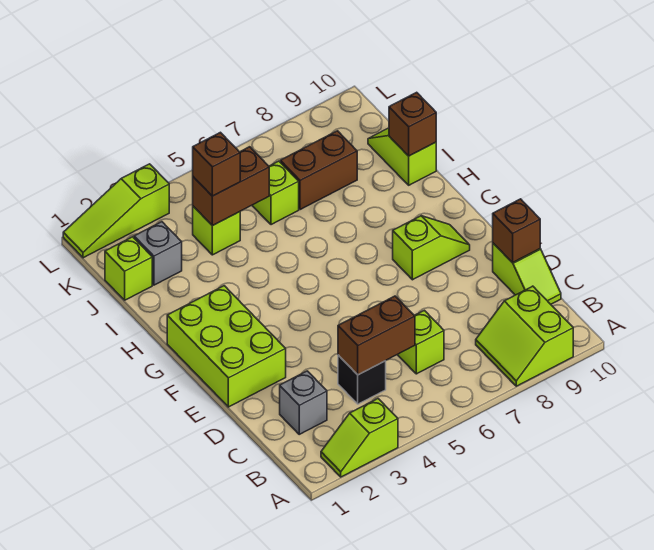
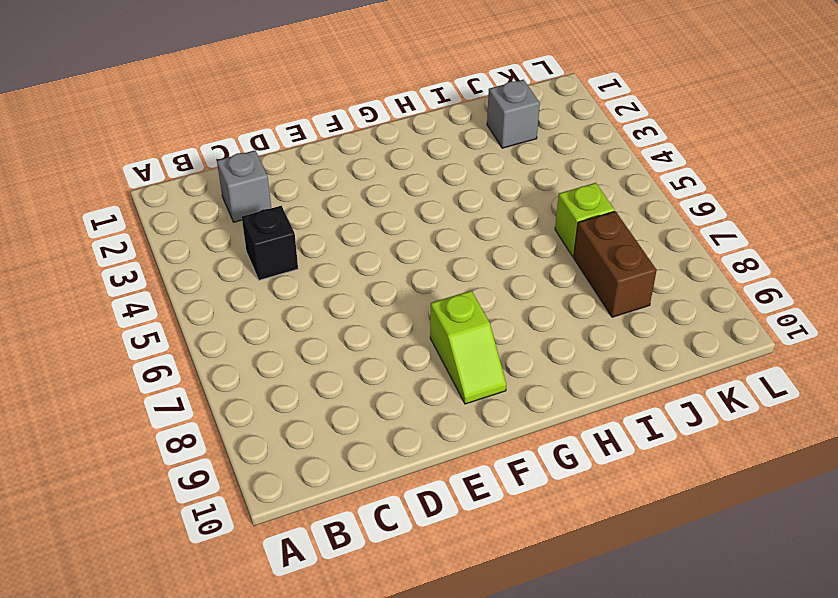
none -> lime slope A2:A3 level 1 top 3
none -> lime slope A8:B9 level 1 top 9
none -> lime brick C6 level 1

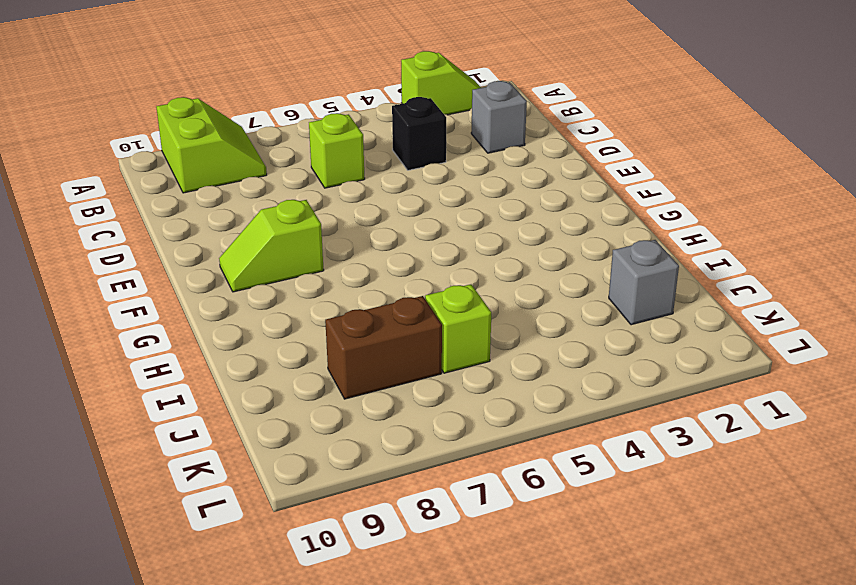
none -> lime slope C10:D10 level 1 top D
none -> lime brick E1:G2 level 1
none -> lime slope I10:J10 level 1 top I

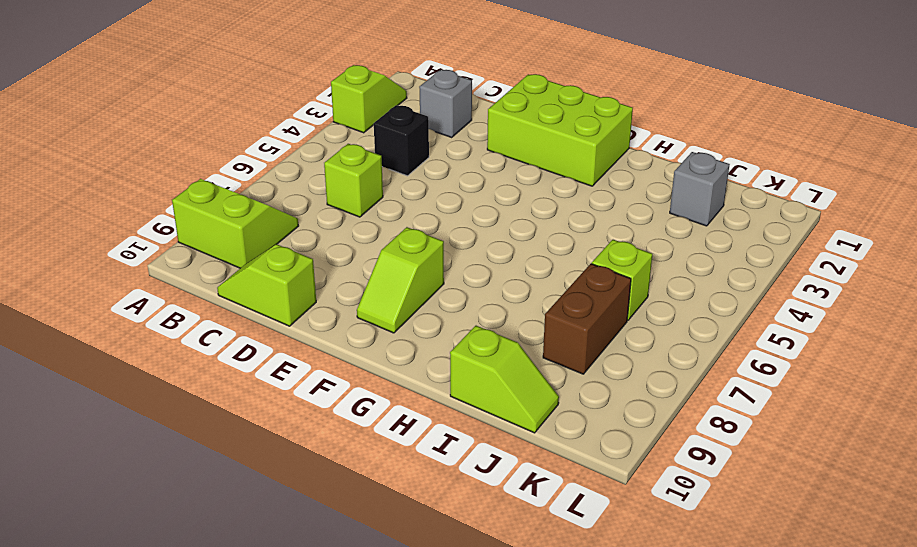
none -> lime brick J1 level 1
none -> lime brick J4 level 1
none -> lime slope L1:L3 level 1 top 3

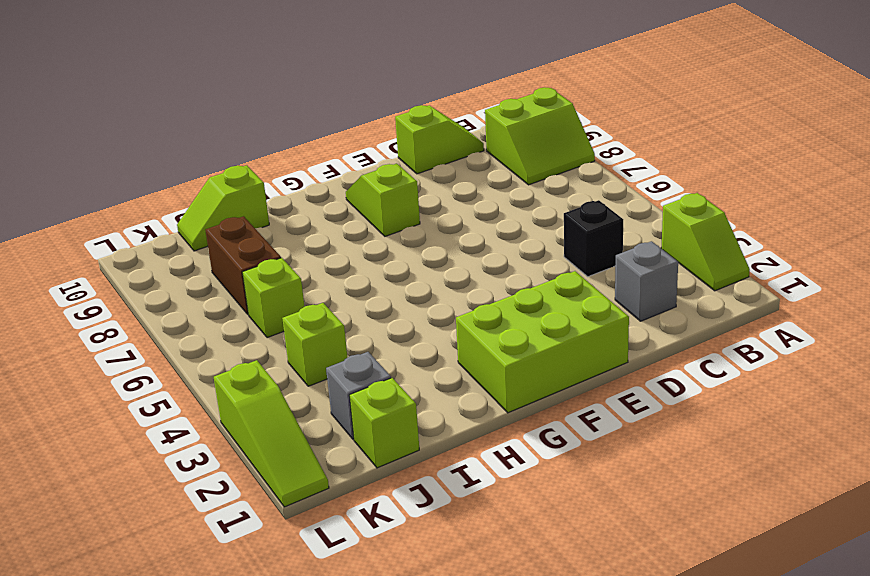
none -> lime brick C6 level 1
none -> brown brick C4:C5 level 2
none -> brown brick D10 level 2

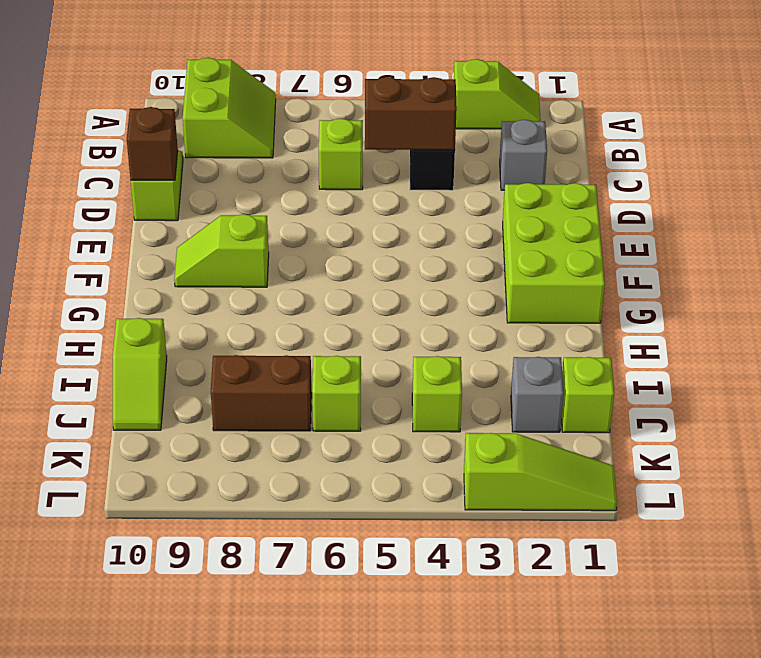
none -> brown brick I10 level 2
none -> brown brick J4:J5 level 2
none -> brown brick J4 level 3

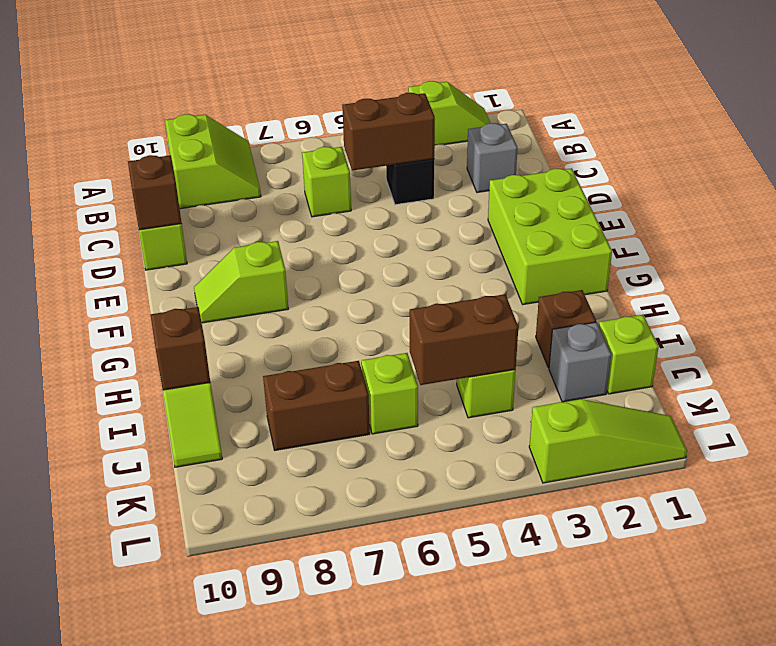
brown brick I2 level 1 -> brown brick J4 level 3

